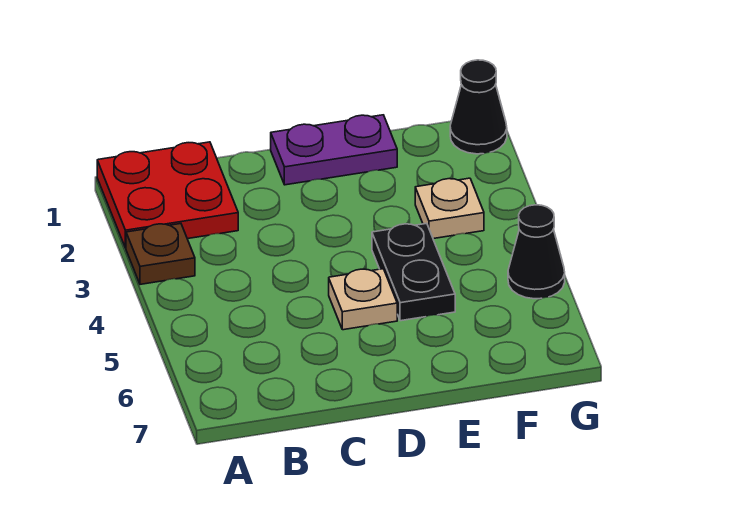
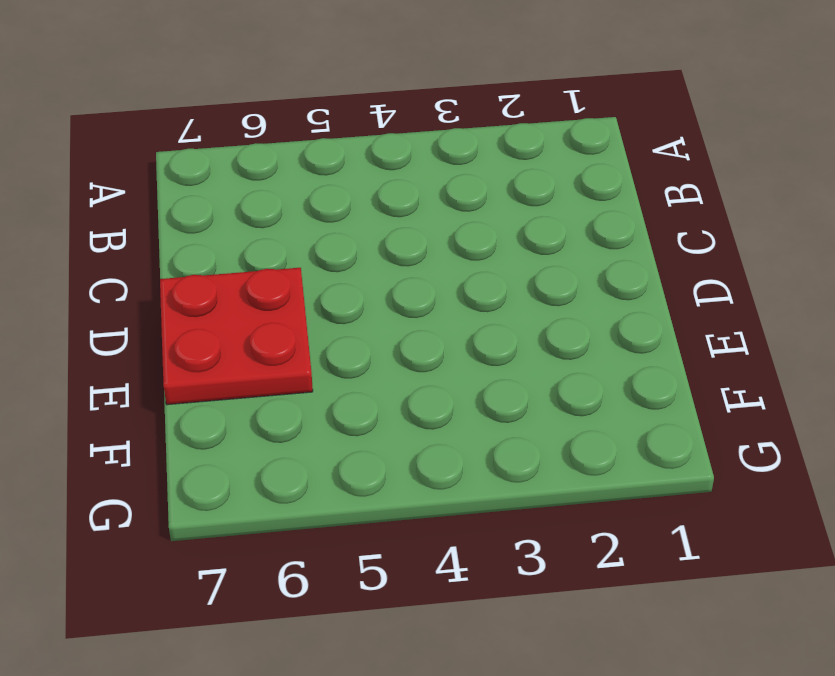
red plate D6:E7 level 1 -> red plate A1:B2 level 1
none -> brown plate A3 level 1
none -> purple plate D1:E1 level 1

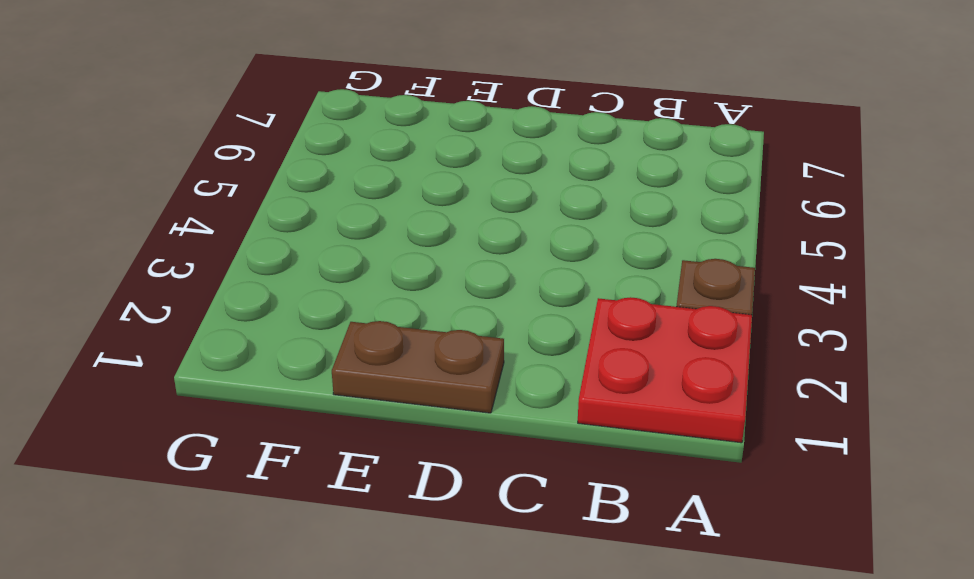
brown plate D1:E1 level 1 -> purple plate D1:E1 level 1
none -> tan plate D5 level 1
none -> black plate E4:E5 level 1

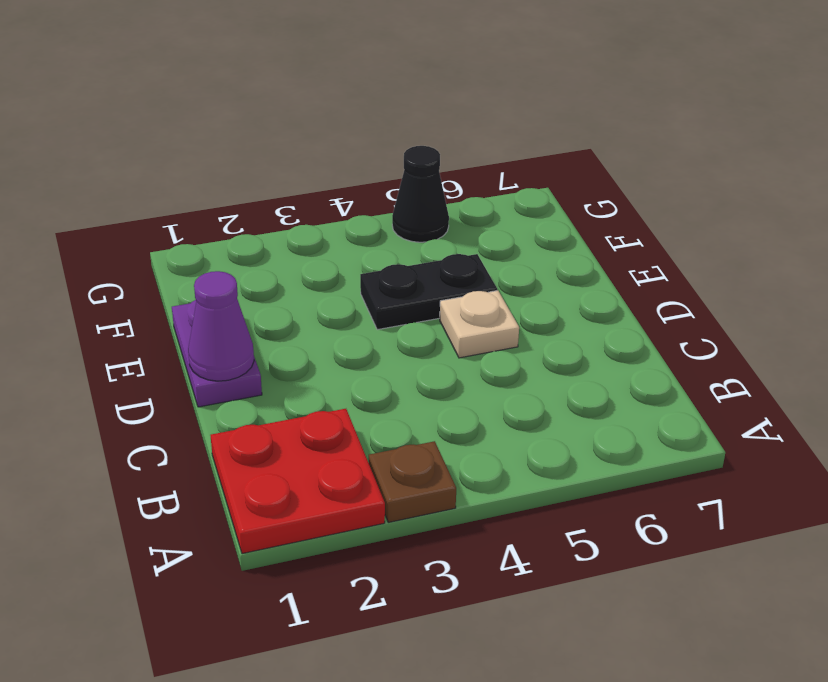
purple cone D1 level 2 -> none
none -> tan plate F3 level 1
none -> black cone G1 level 1

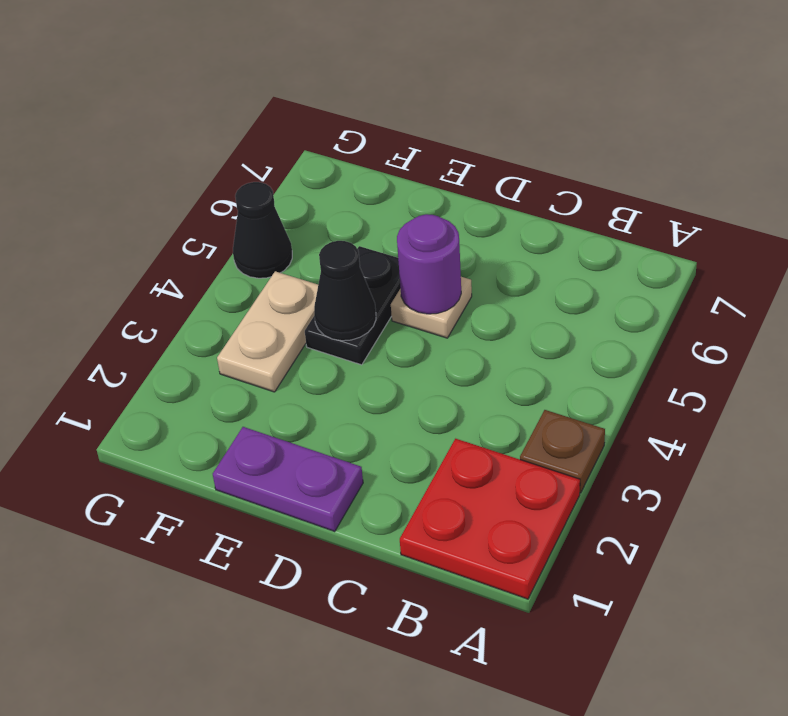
purple round brick D5 level 2 -> none
black cone E4 level 2 -> black cone G1 level 1
tan plate F3:F4 level 1 -> tan plate F3 level 1

